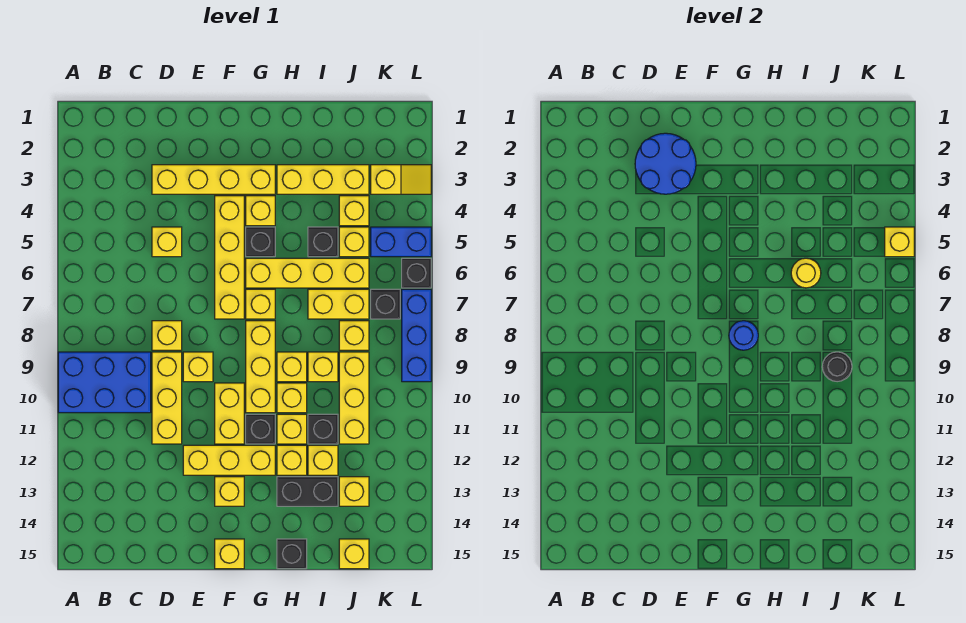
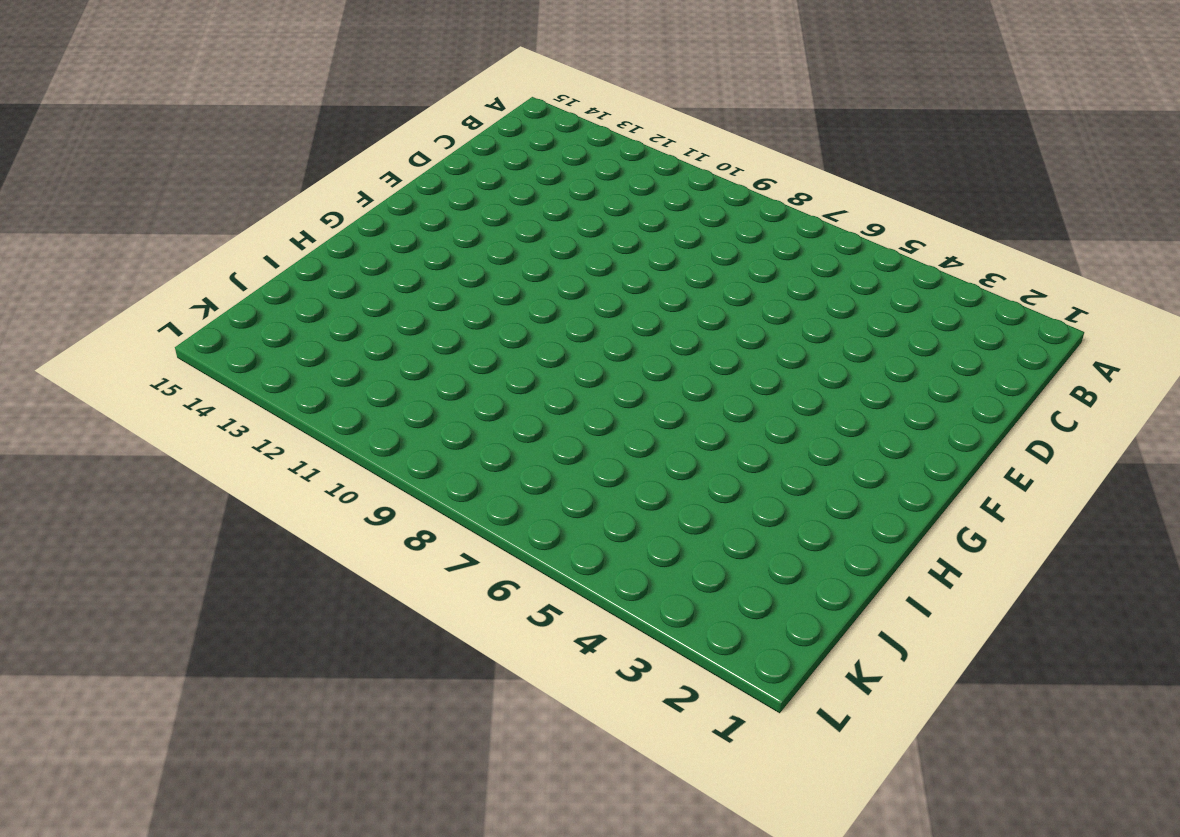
none -> blue brick A9:C10 level 1
none -> yellow brick D3:G3 level 1
none -> yellow brick D5 level 1
none -> yellow brick D8 level 1

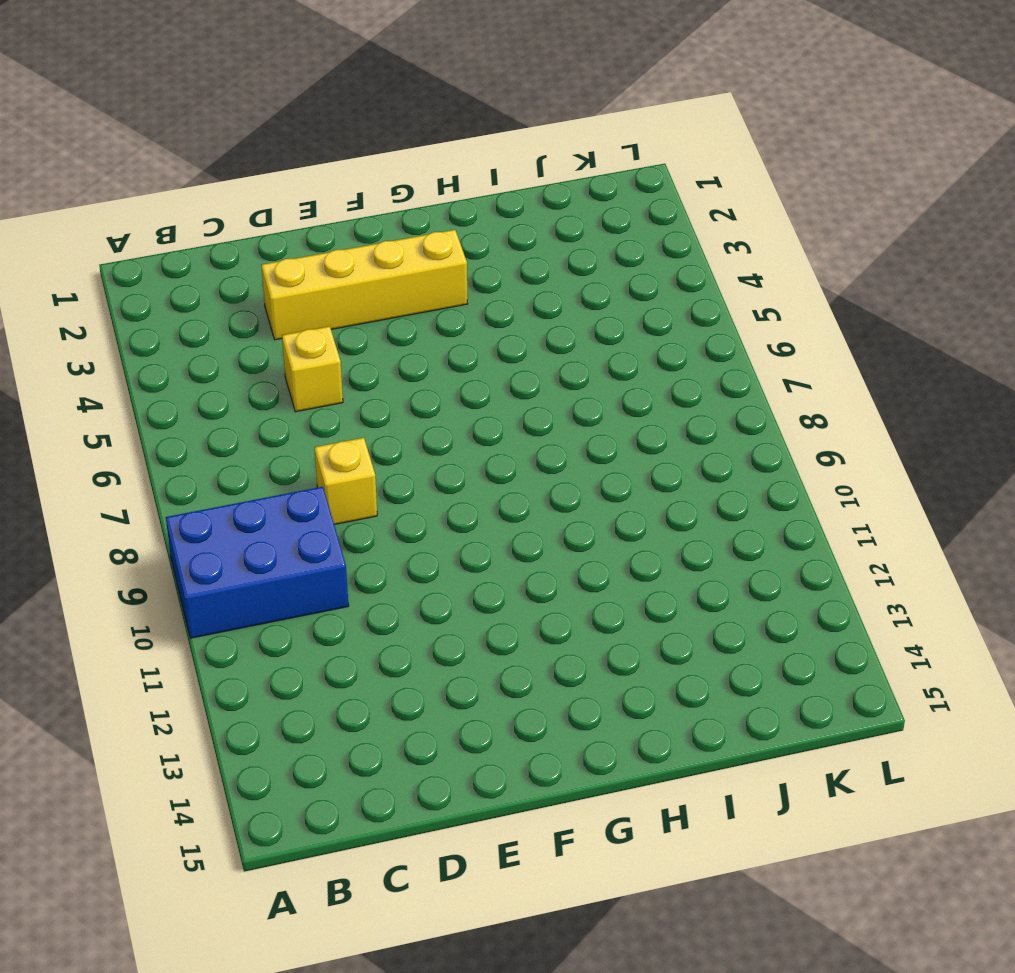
none -> yellow brick D9:D11 level 1
none -> yellow brick E9 level 1
none -> yellow brick E12:G12 level 1
none -> yellow brick F4:F7 level 1

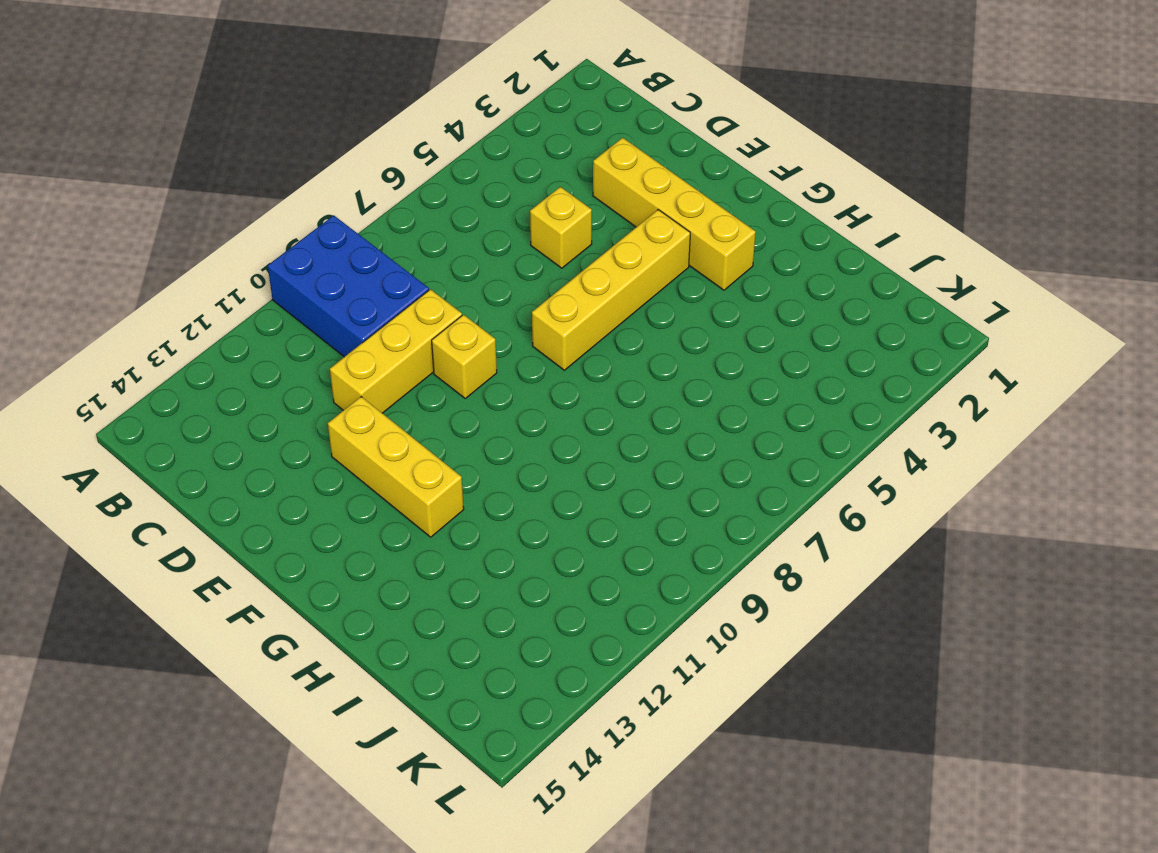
none -> yellow brick D8 level 1
none -> yellow brick F10:F11 level 1
none -> yellow brick F13 level 1
none -> yellow brick F15 level 1

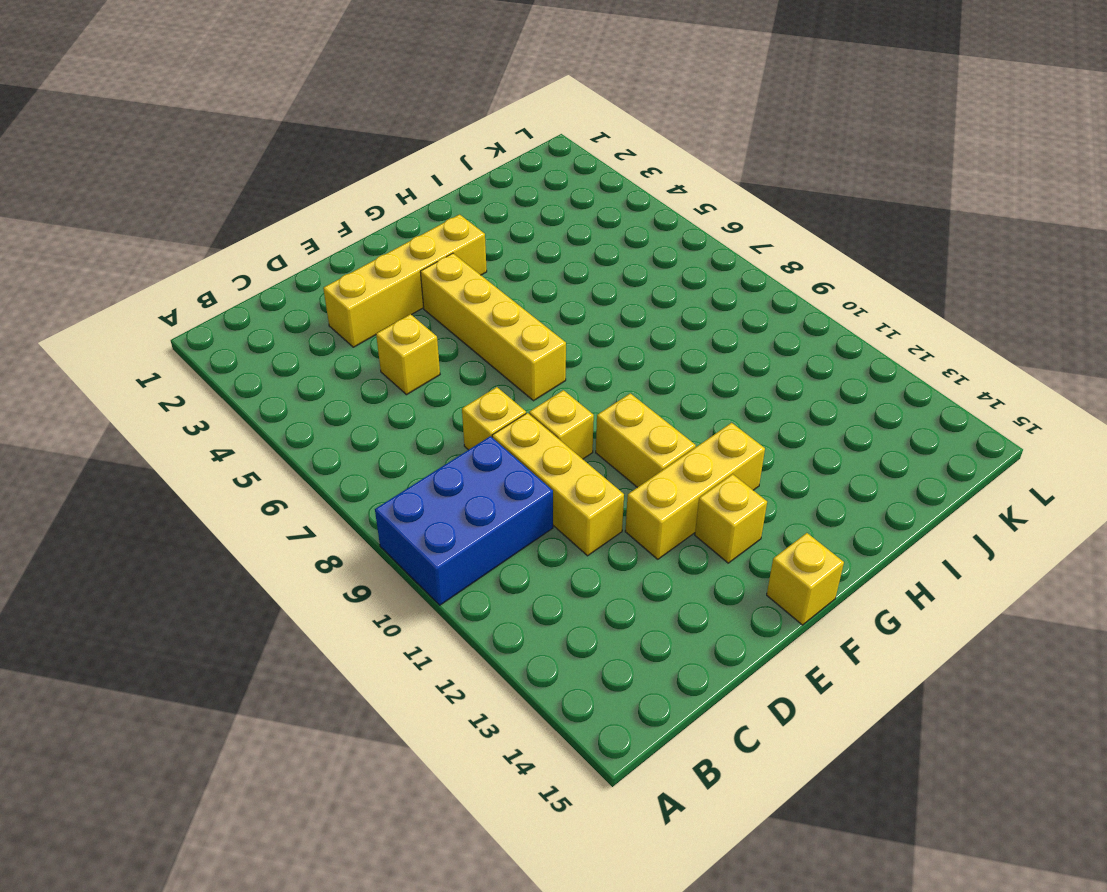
none -> yellow brick G4 level 1
none -> black brick G5 level 1
none -> yellow brick G6:J6 level 1
none -> yellow brick G7 level 1

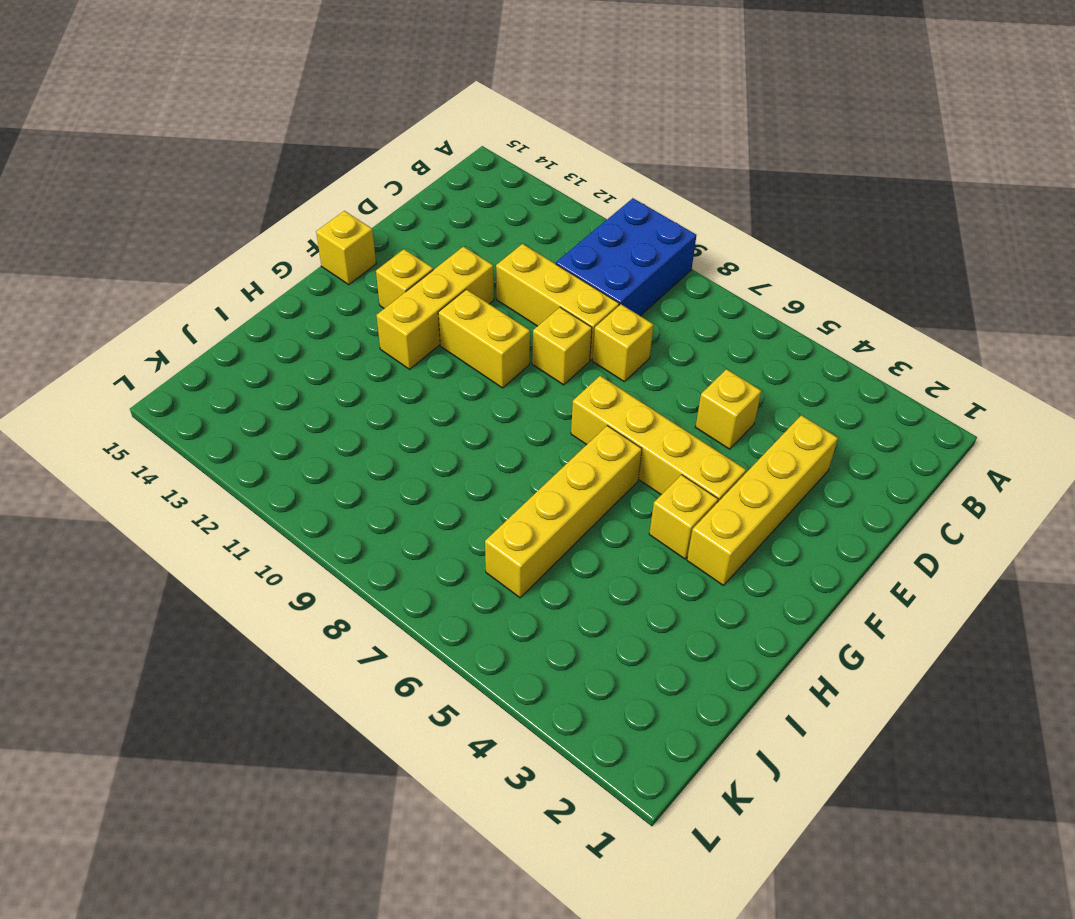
none -> black brick G5 level 1
none -> yellow brick G7 level 1
none -> yellow brick G8:G10 level 1
none -> black brick G11 level 1

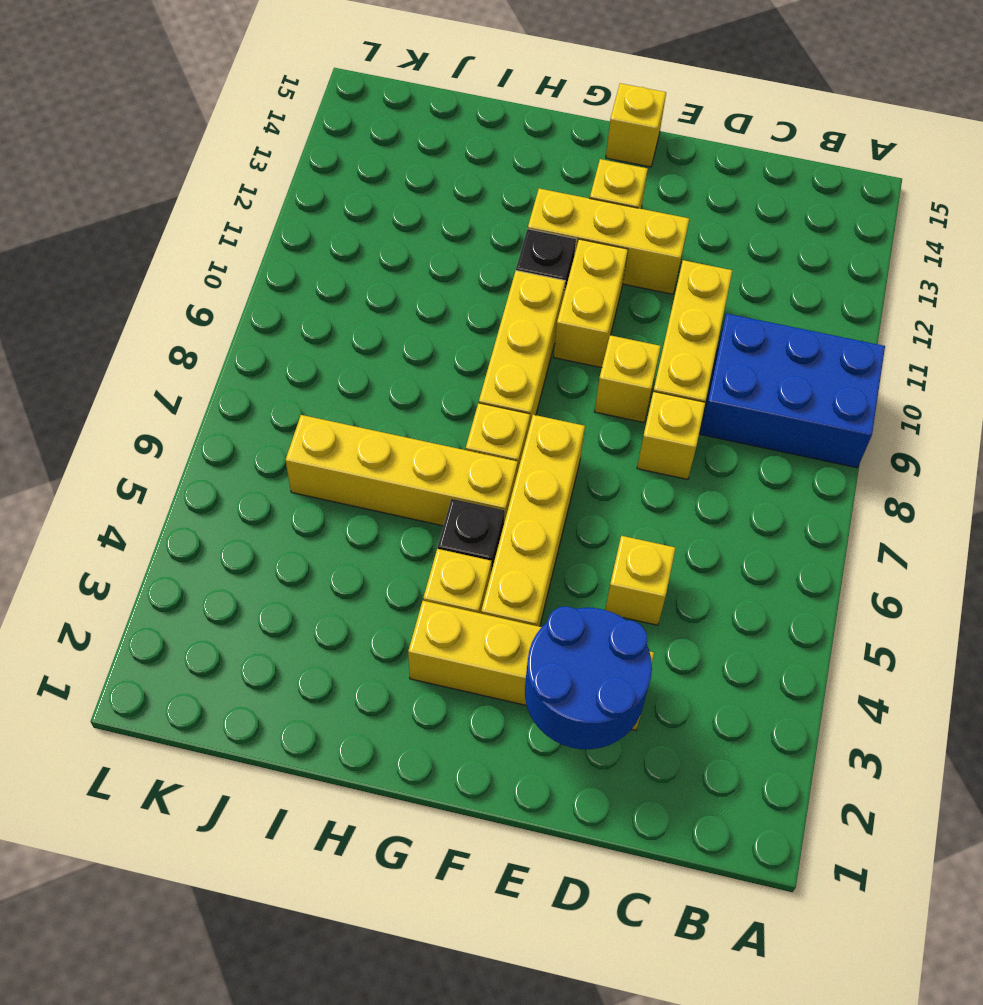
none -> yellow brick H3:J3 level 1
none -> yellow brick H9 level 1
none -> yellow brick H10 level 1
none -> yellow brick H11 level 1

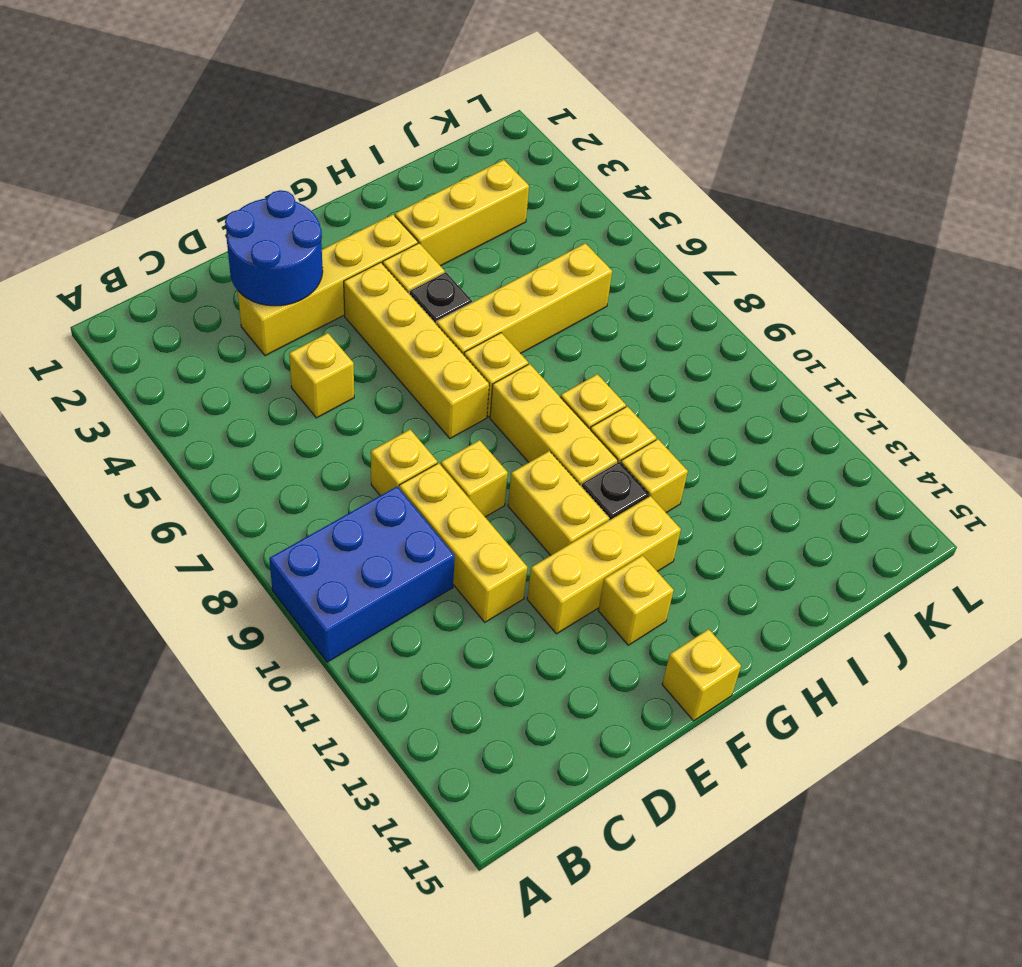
none -> yellow brick H12 level 1
none -> black brick H13:I13 level 1
none -> black brick H15 level 1
none -> black brick I5 level 1

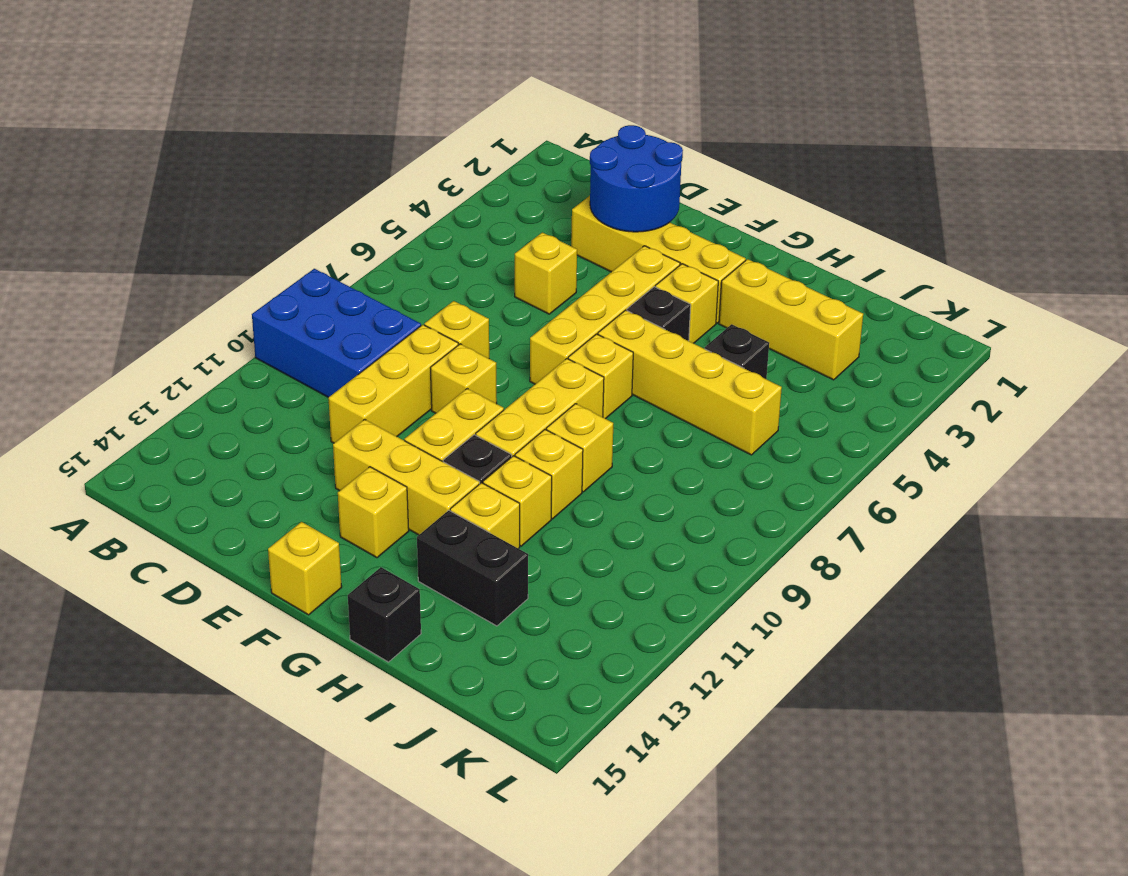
none -> yellow brick I7:J7 level 1
none -> yellow brick I9 level 1
none -> black brick I11 level 1
none -> yellow brick I12 level 1

